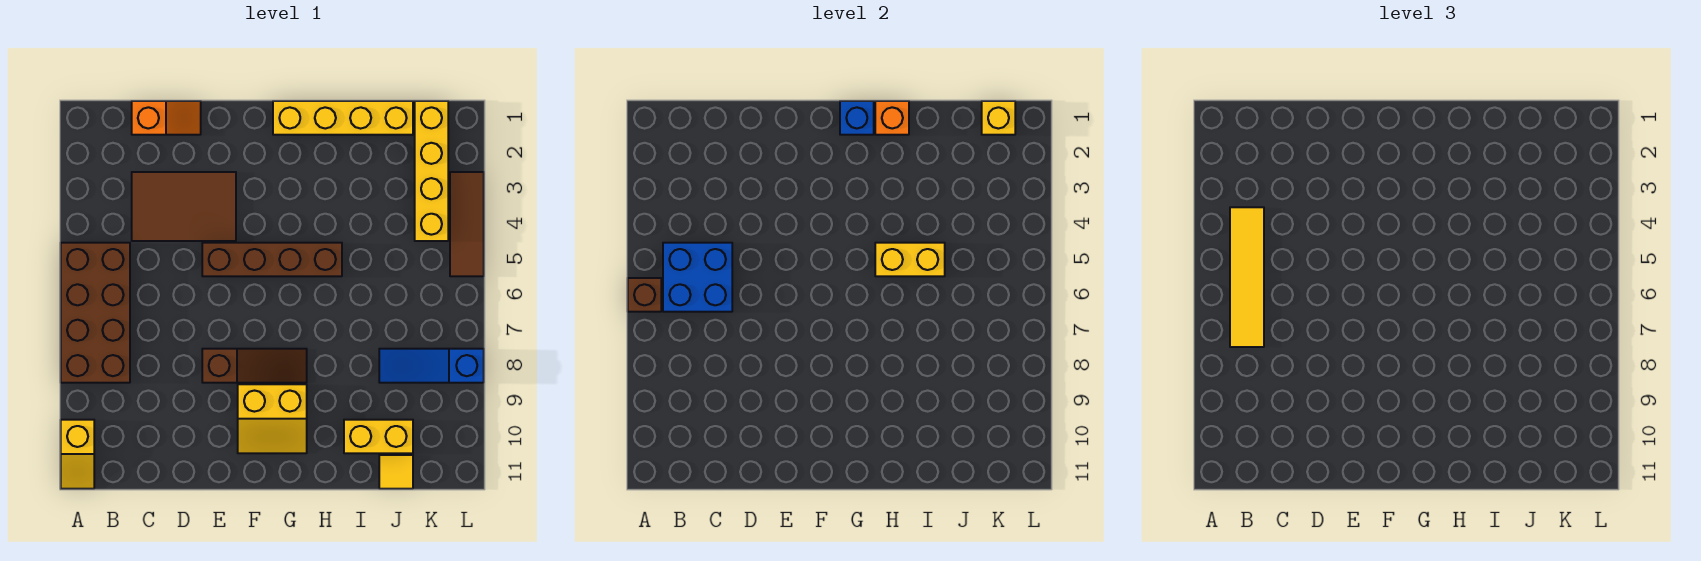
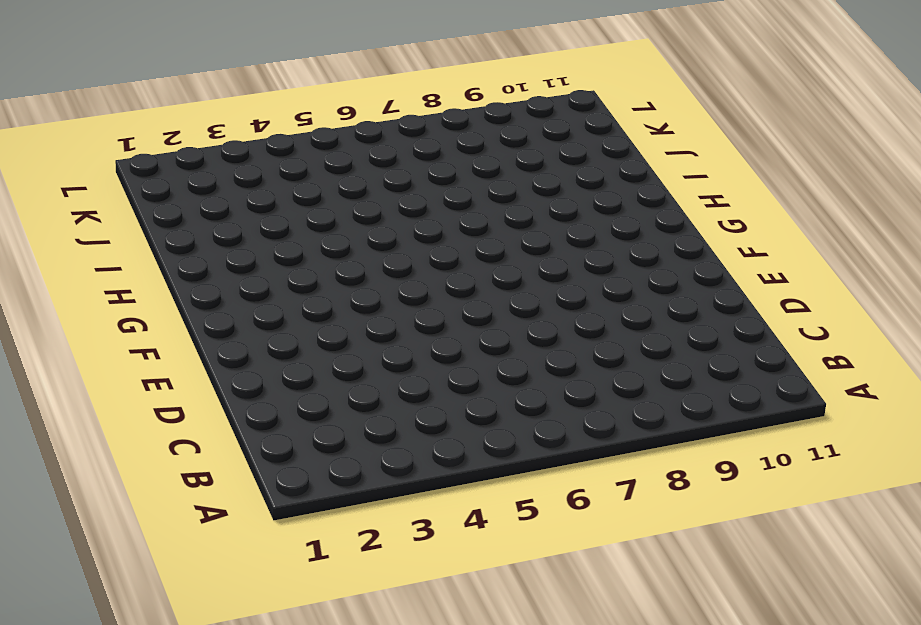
none -> brown brick A5:B8 level 1
none -> yellow slope A10:A11 level 1 top 10
none -> orange slope C1:D1 level 1 top C

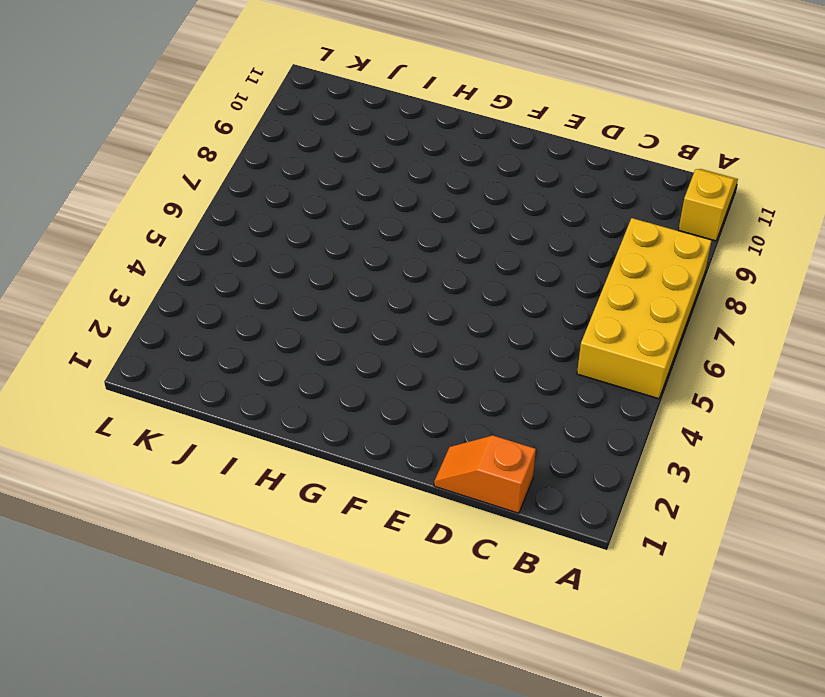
yellow brick A5:B8 level 1 -> brown brick A5:B8 level 1
none -> brown tile C3:E4 level 1
none -> brown brick E5:H5 level 1
none -> brown slope E8:G8 level 1 top E

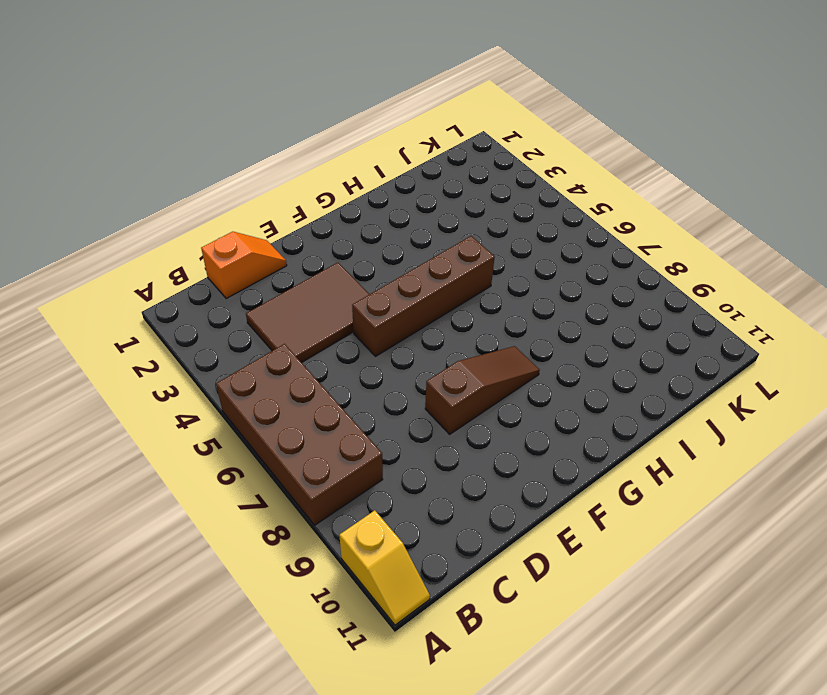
none -> yellow slope F9:G10 level 1 top 9
none -> yellow brick G1:J1 level 1
none -> yellow brick I10:J10 level 1

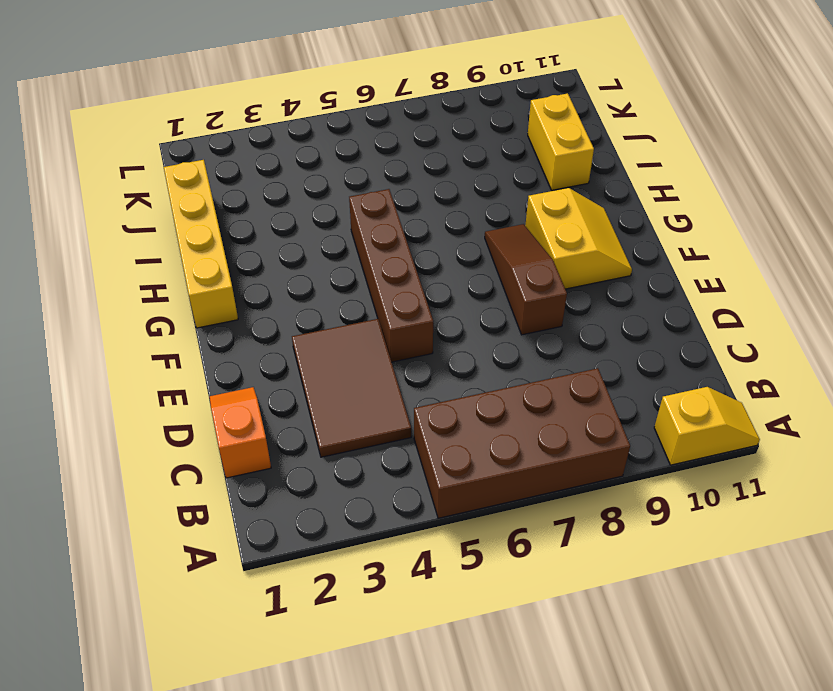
none -> blue slope J8:L8 level 1 top L
none -> yellow tile J11 level 1
none -> yellow brick K1:K4 level 1

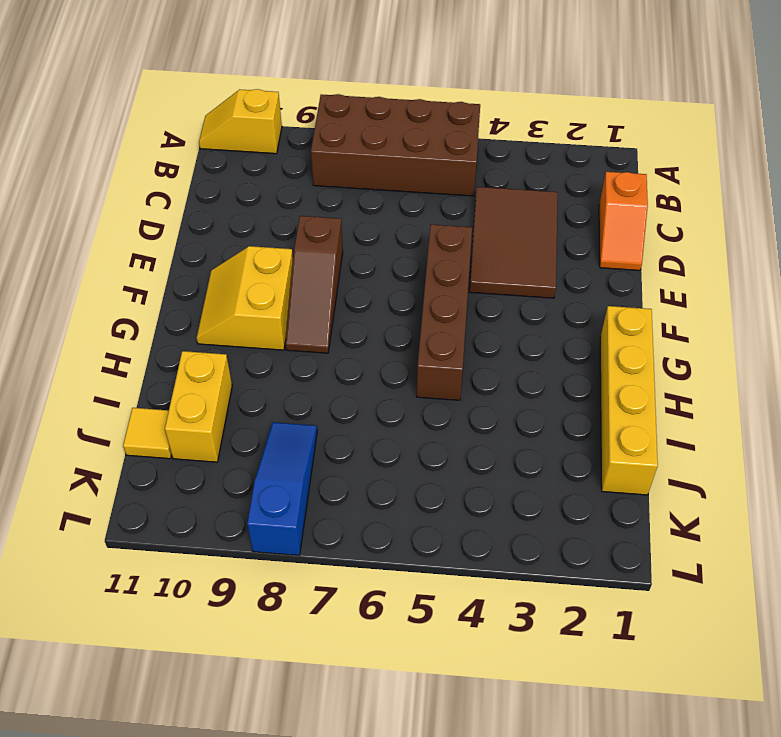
none -> yellow brick K1:K4 level 1
none -> brown tile L3:L5 level 1
none -> brown brick A6 level 2

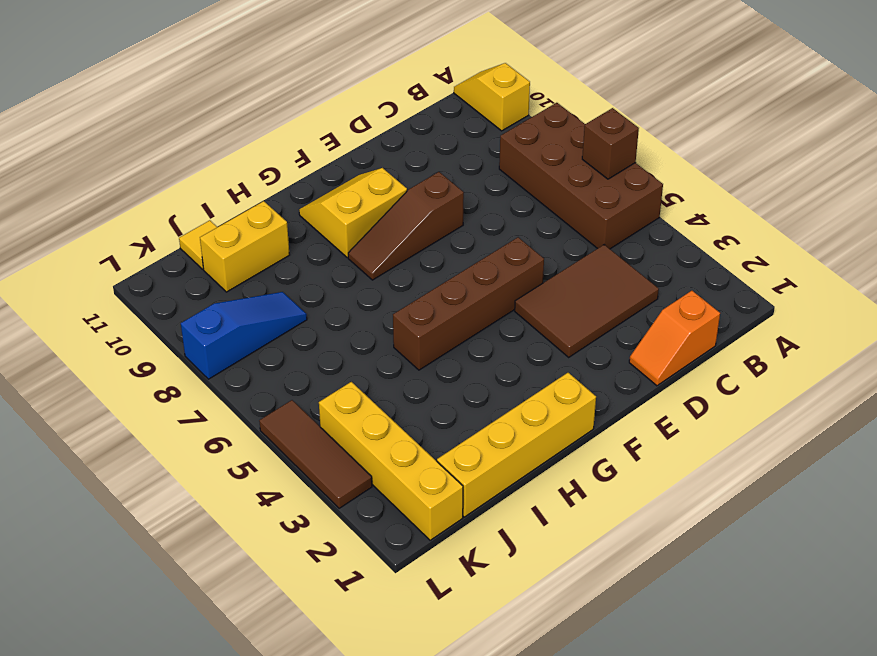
none -> blue brick B5:C6 level 2
none -> blue brick G1 level 2
none -> orange brick H1 level 2

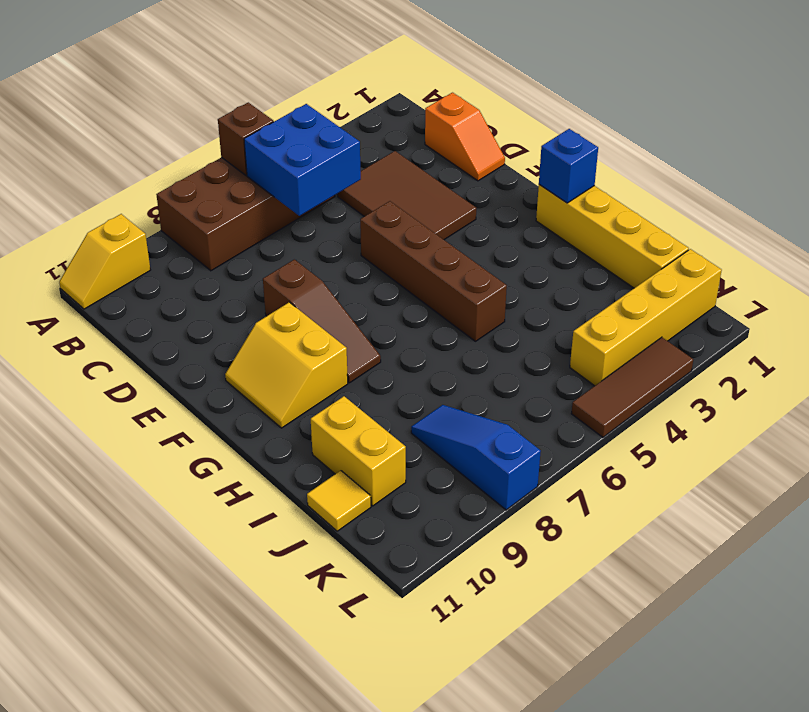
none -> orange brick H1 level 2
none -> yellow brick H5:I5 level 2
none -> yellow brick K1 level 2

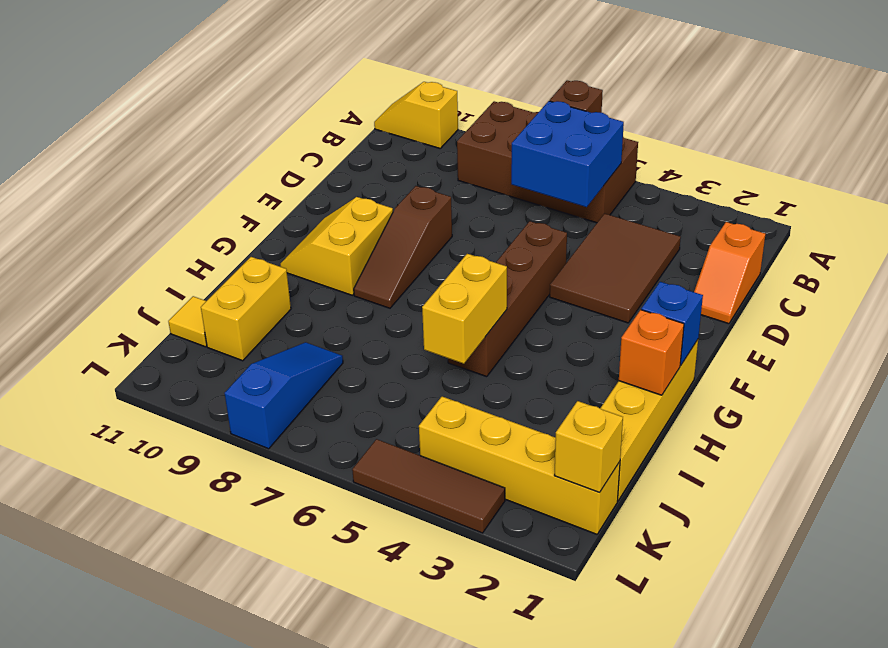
none -> yellow tile B4:B7 level 3

